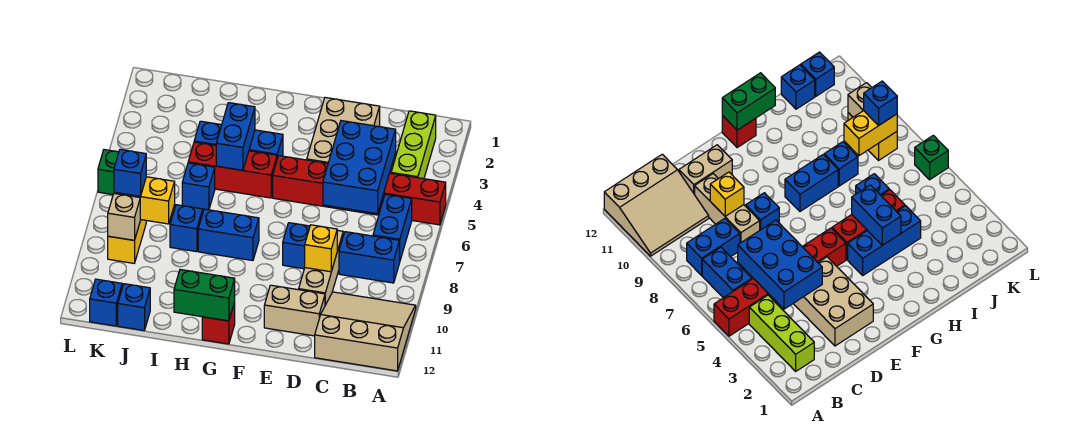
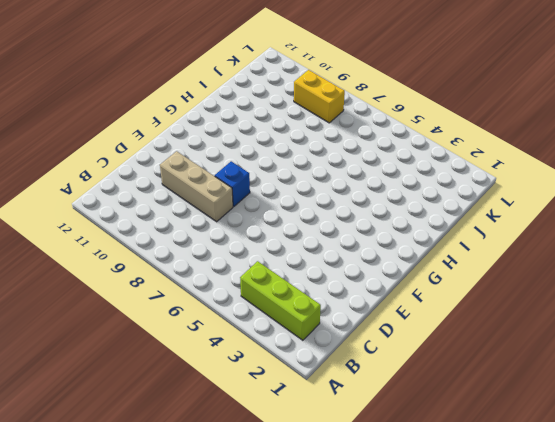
none -> red brick A5:F5 level 1
none -> tan slope A10:C12 level 1 top 12
none -> blue brick B6:B7 level 1

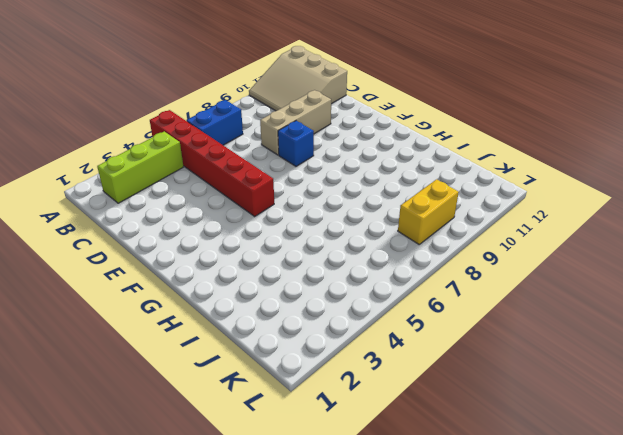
none -> blue brick B8:C8 level 1
none -> tan brick D2:E4 level 1
none -> tan brick D11:E11 level 1

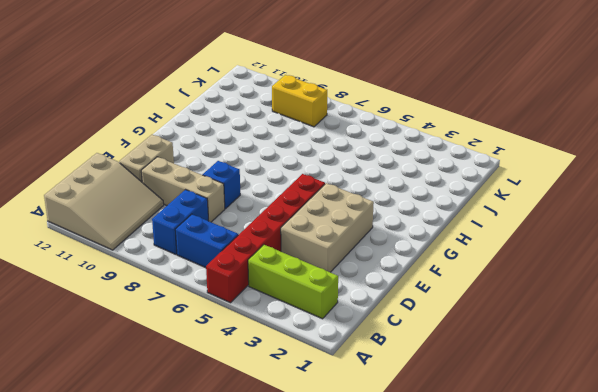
tan brick D3:F4 level 1 -> tan brick D2:E4 level 1
none -> blue brick G4:I4 level 1
none -> red brick G5:I5 level 1
none -> blue brick G8:H8 level 1

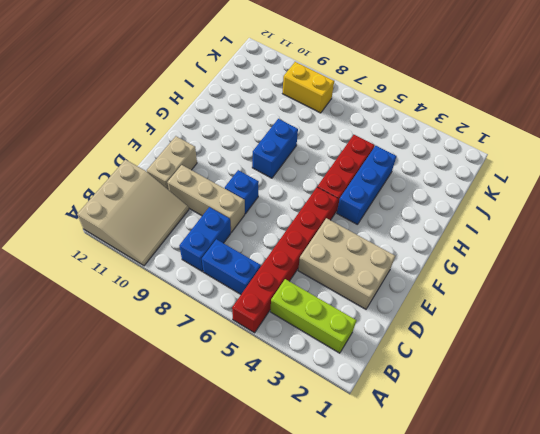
none -> red brick G12 level 1
none -> blue brick I6 level 1
none -> blue brick I8 level 1

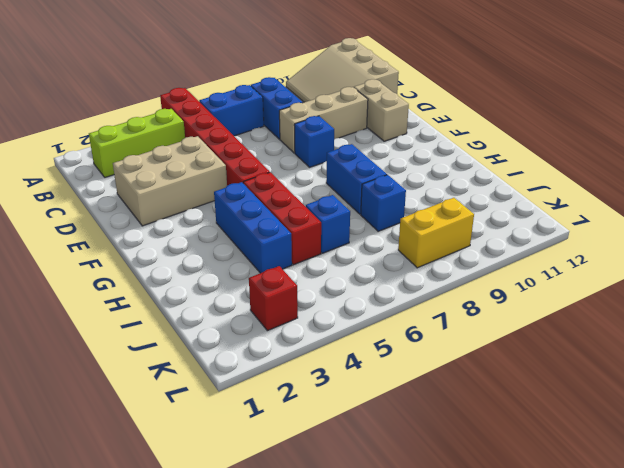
red brick K3 level 1 -> red brick G12 level 1
none -> blue brick J12 level 1
none -> blue brick K12 level 1
none -> green brick L6 level 1

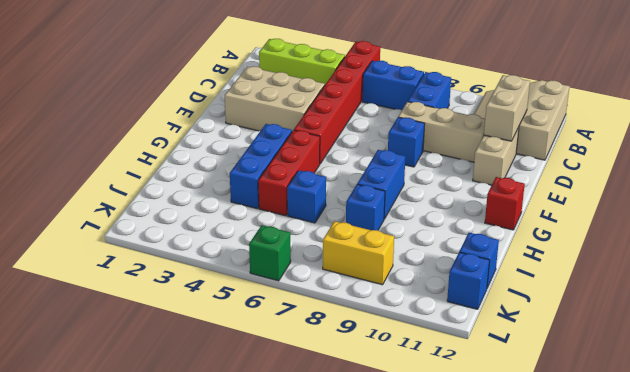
tan brick C11:D11 level 2 -> none
none -> blue brick C4:D6 level 2
none -> yellow brick D9 level 2
none -> green brick G12:H12 level 2

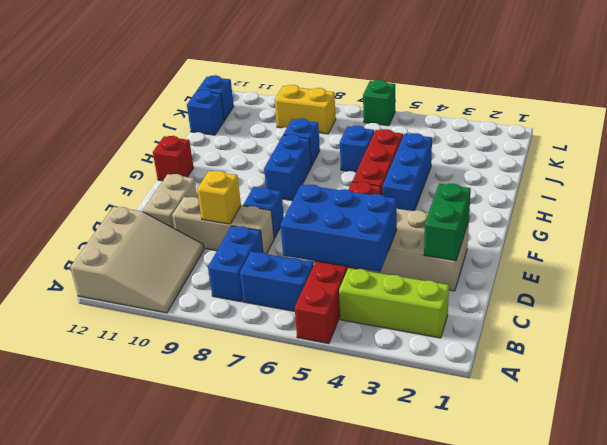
green brick D2:E2 level 2 -> green brick G12:H12 level 2
none -> blue brick H4:H5 level 2
none -> yellow brick J8:K8 level 2
none -> tan brick K9 level 2

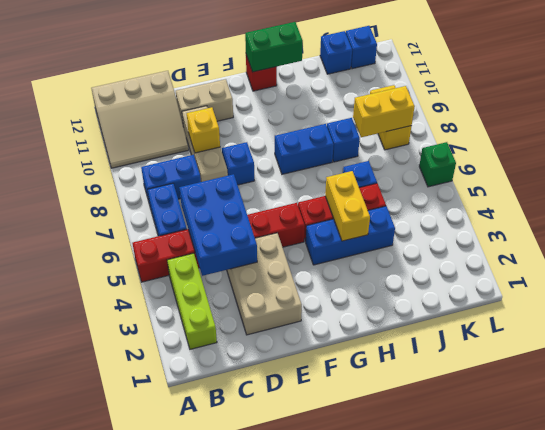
yellow brick H4:H5 level 2 -> blue brick H4:H5 level 2
none -> tan brick K9 level 2
none -> blue brick K8 level 3

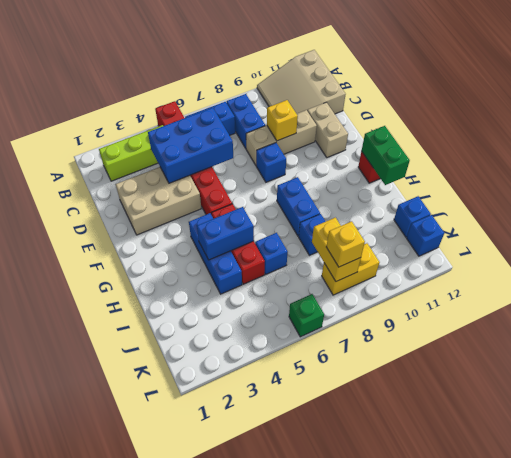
yellow brick K8 level 3 -> blue brick K8 level 3
none -> tan brick K9 level 2

